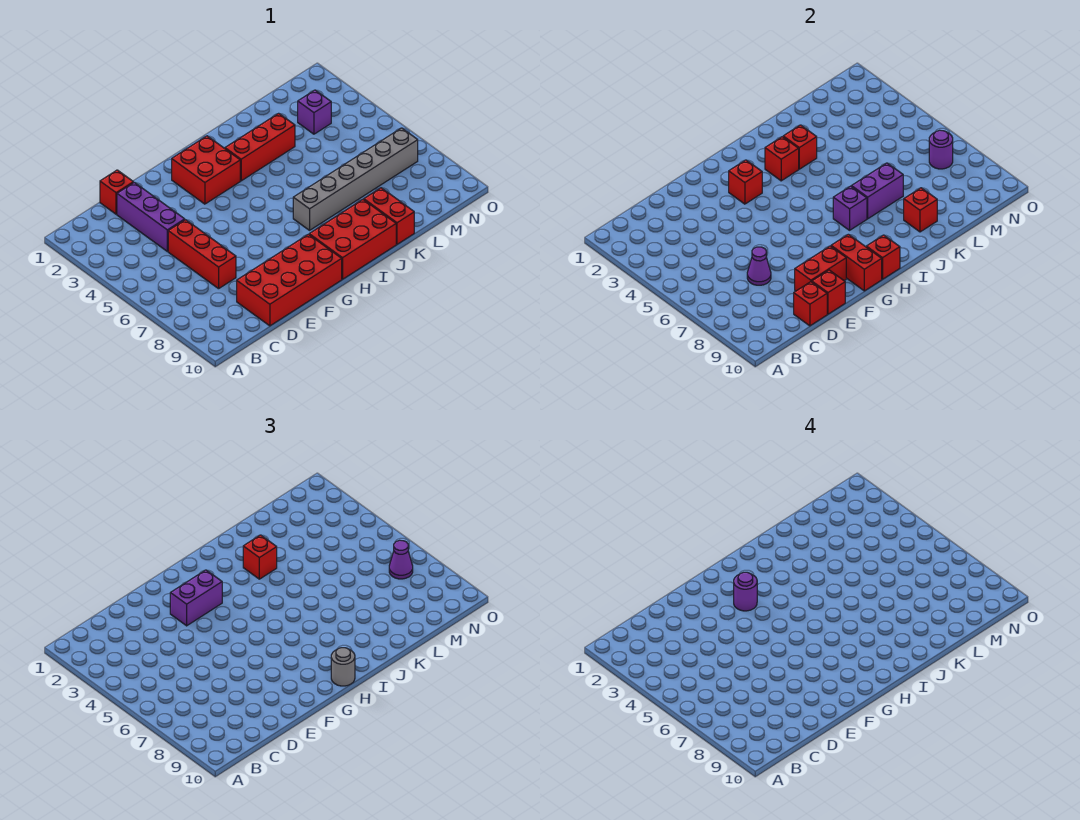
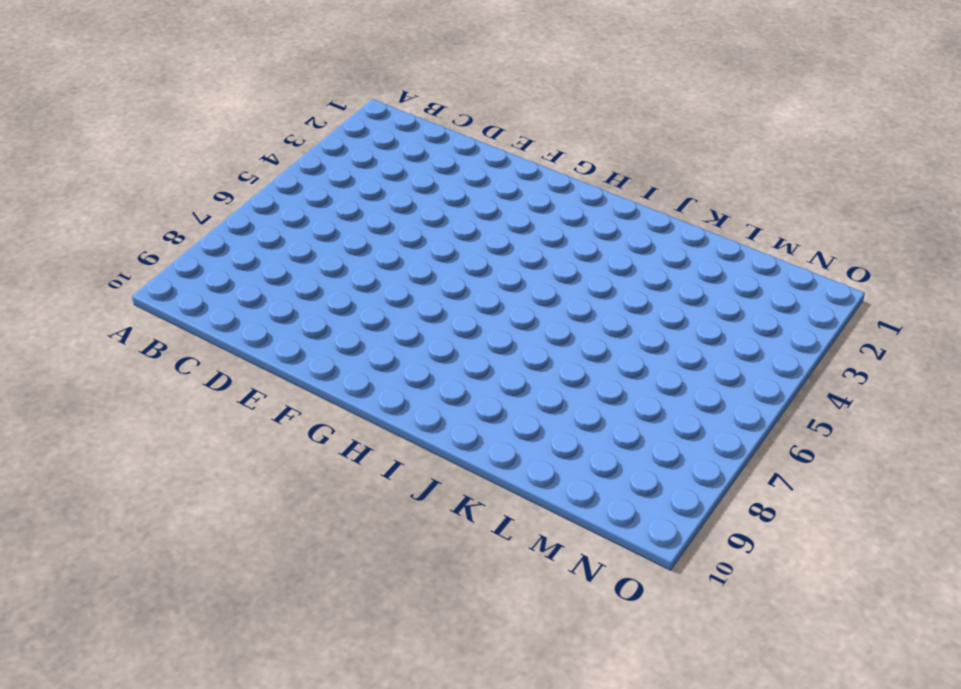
none -> red brick D1 level 1
none -> purple brick D2:D4 level 1
none -> red brick D5:D7 level 1

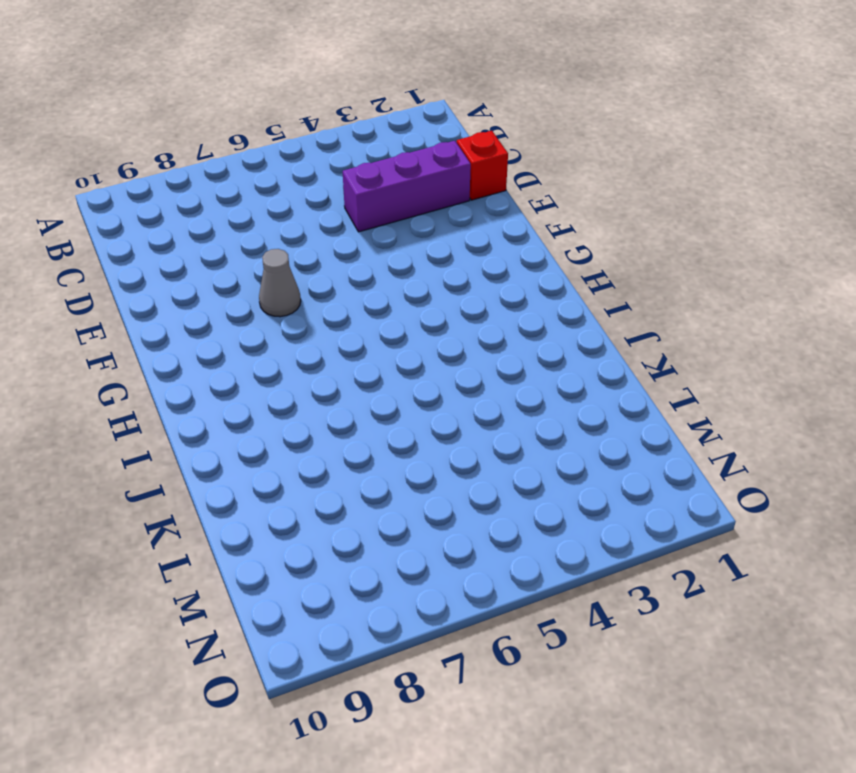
grey cone F7 level 1 -> none
none -> red brick D5:D7 level 1
none -> red brick D9:G10 level 1
none -> red brick G2:H3 level 1

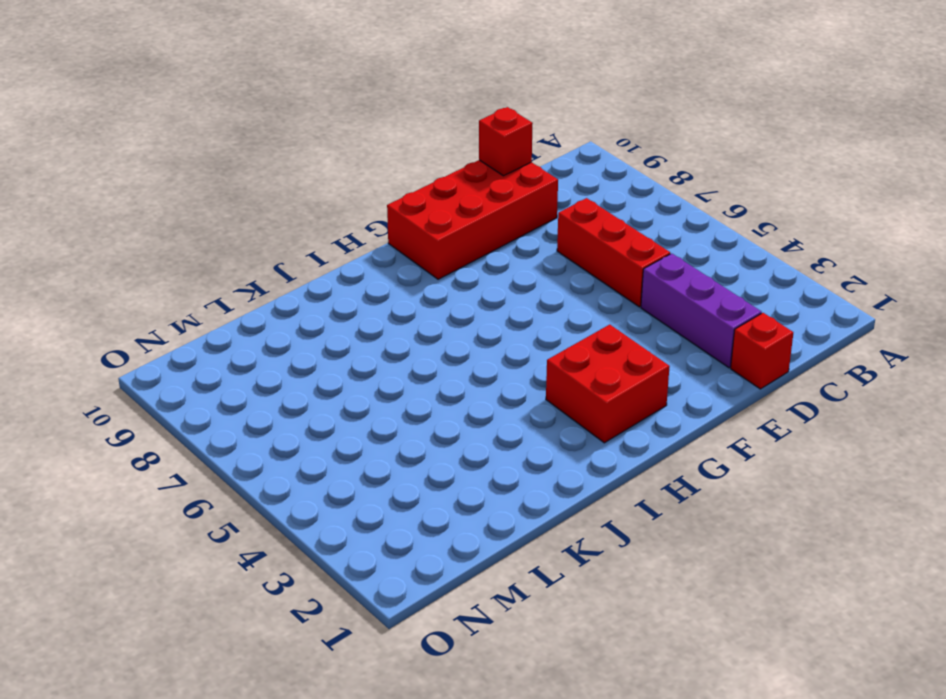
none -> red brick H9:J10 level 1
none -> red brick I3:K3 level 1
none -> grey brick I7:N7 level 1

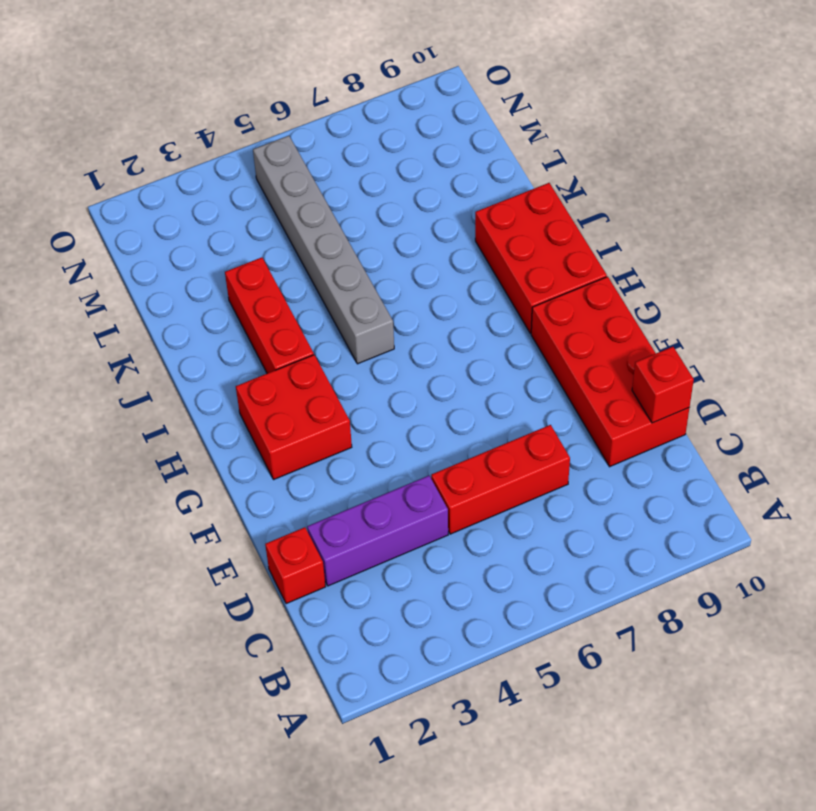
grey brick I5:N5 level 1 -> grey brick I7:N7 level 1
none -> red brick K9:K10 level 1
none -> purple brick M3 level 1
none -> purple cone D7 level 2

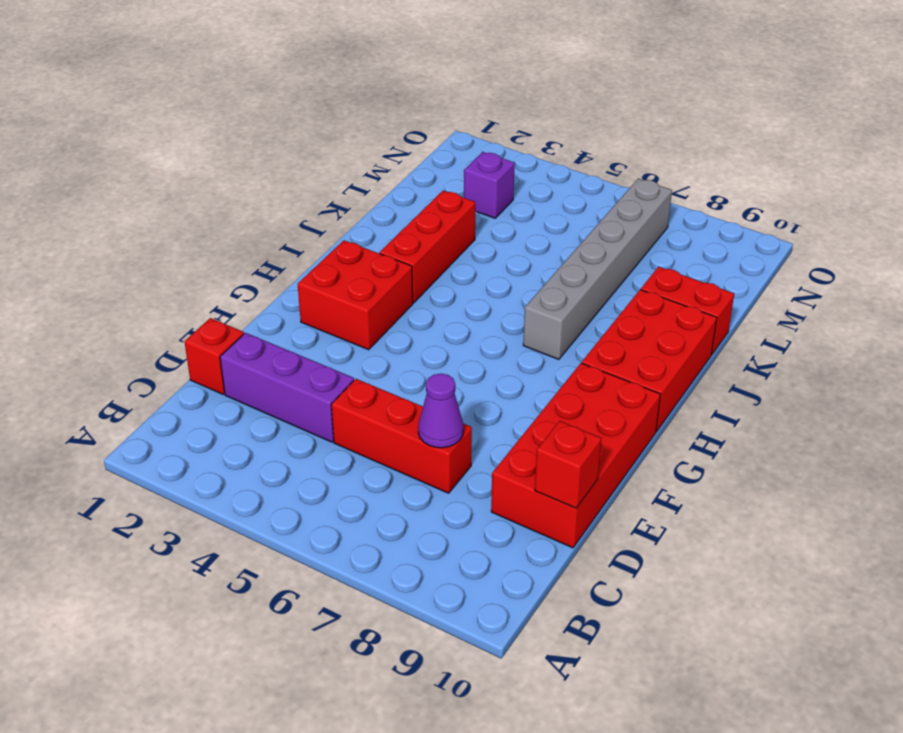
none -> red brick E9:F9 level 2
none -> red brick E10 level 2
none -> red brick G3 level 2

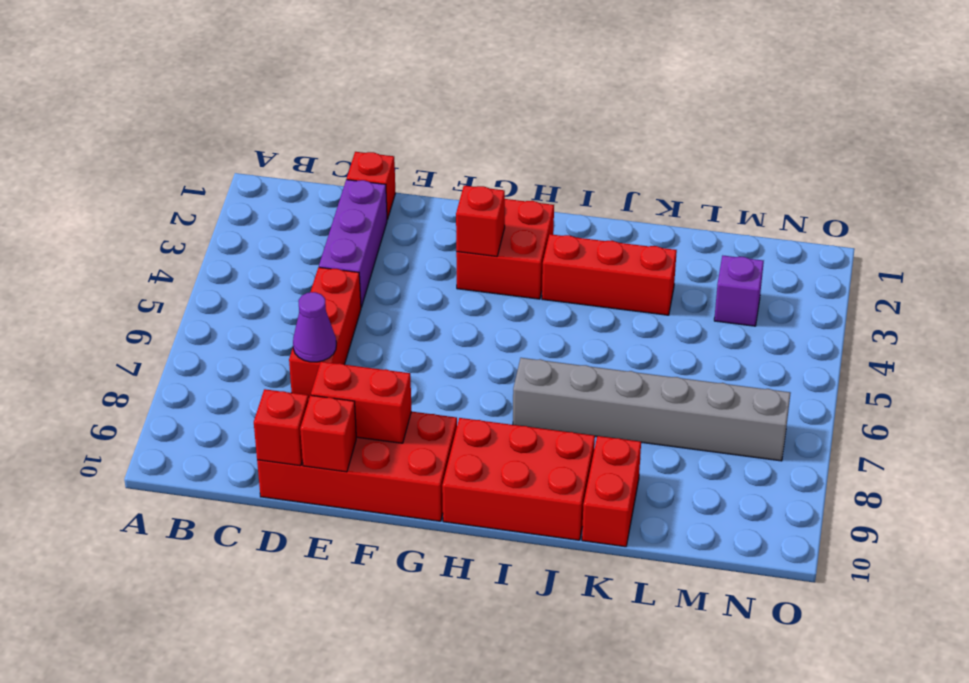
none -> red brick G9:G10 level 2
none -> red brick H10 level 2
none -> red brick I3 level 2

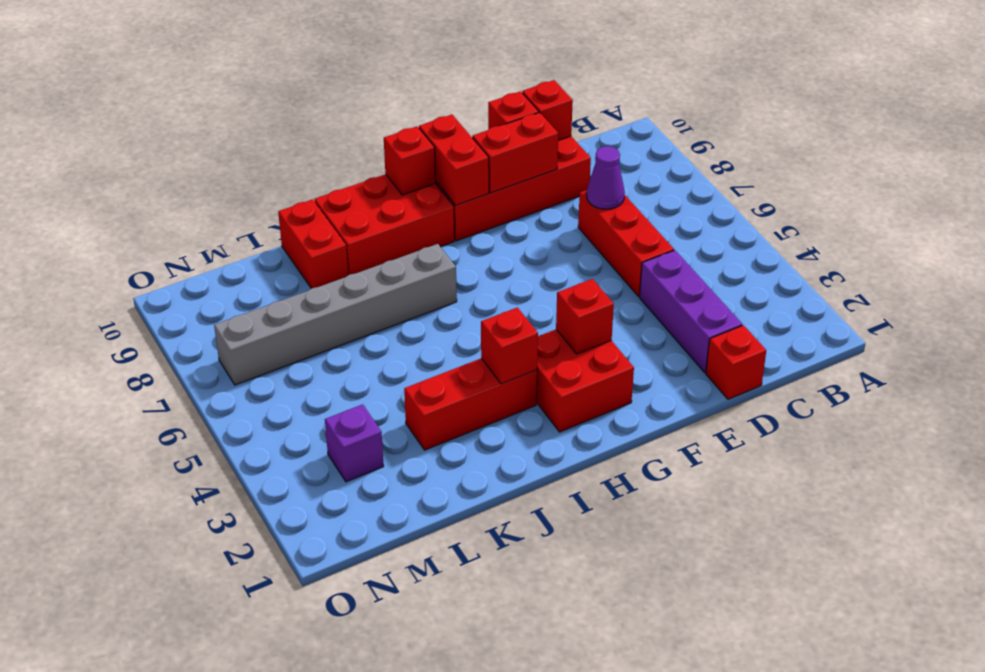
none -> purple brick I7 level 2
none -> red brick J3 level 2
none -> purple brick J7:K7 level 2

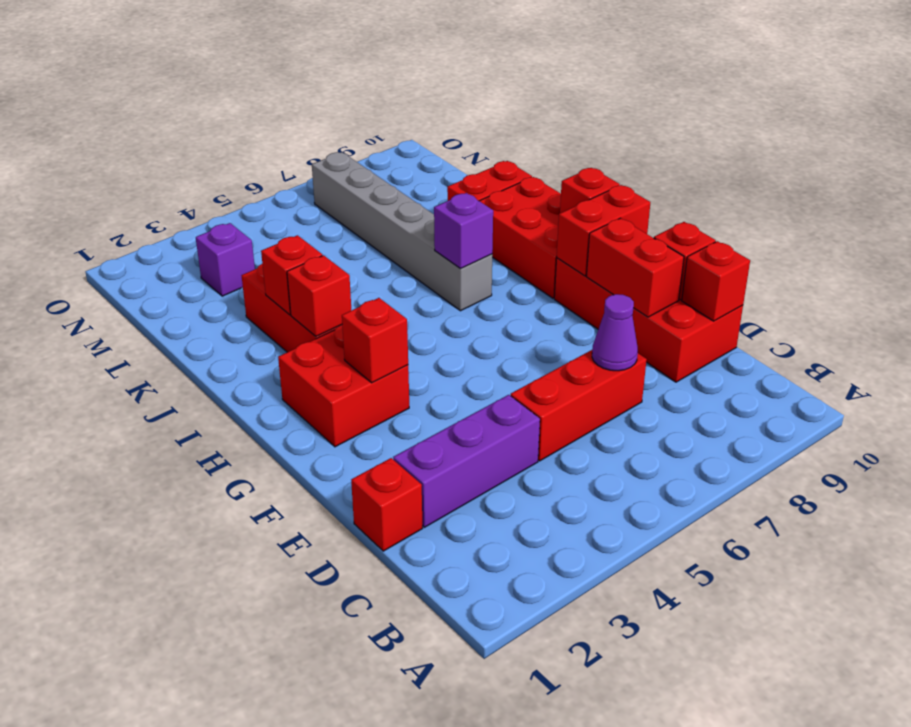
none -> purple brick J7:K7 level 2
none -> red brick K9 level 2
none -> purple round brick N7 level 2

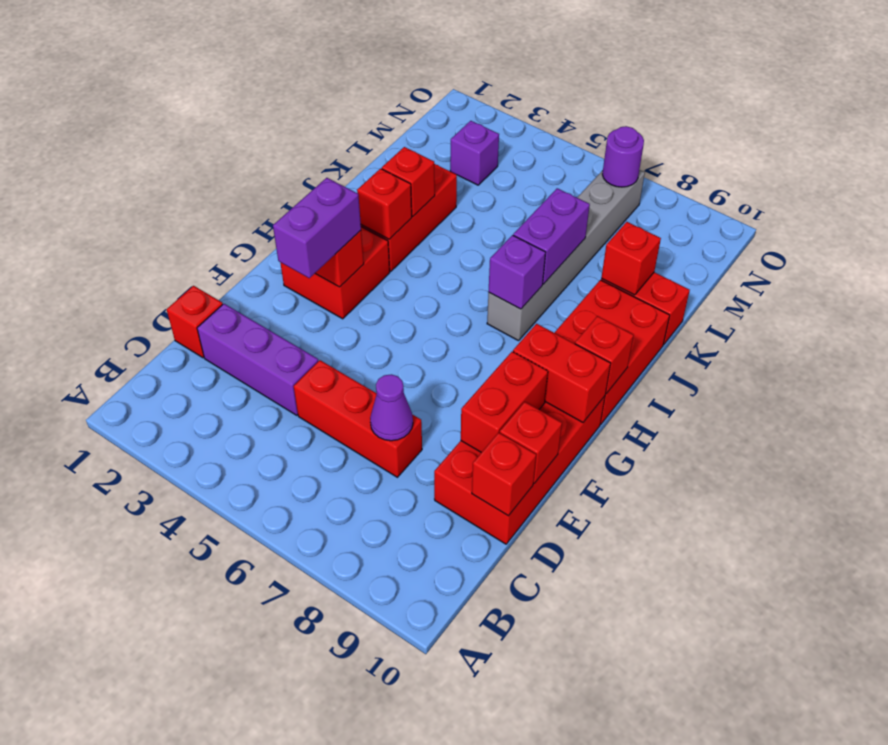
none -> grey round brick H10 level 3
none -> red brick J3 level 3
none -> purple cone N7 level 3

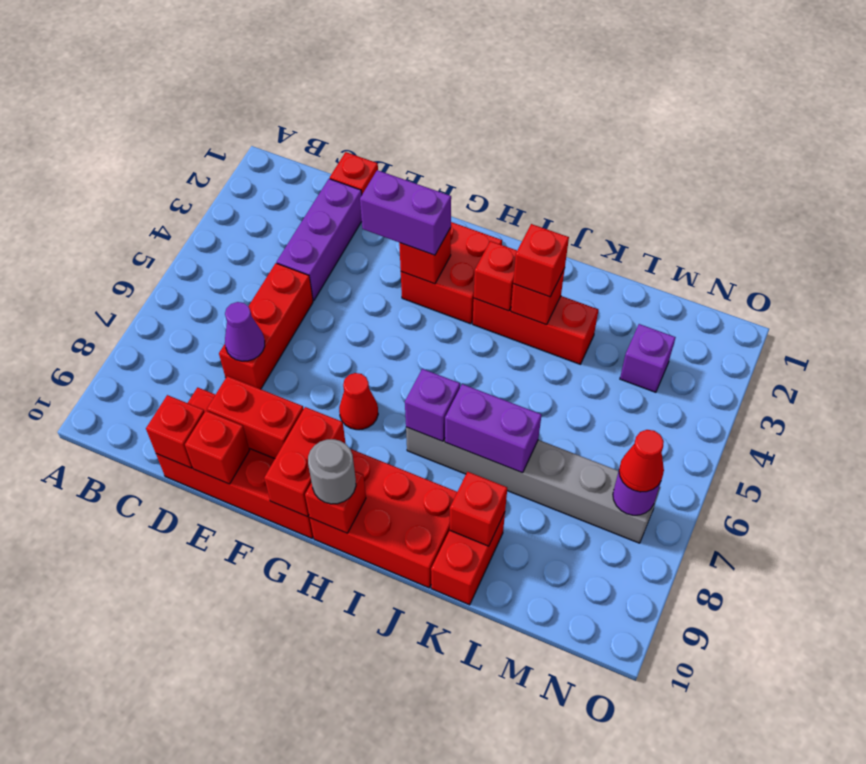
red cone G7 level 1 -> none
red cone N7 level 3 -> purple cone N7 level 3
none -> purple round brick G3 level 4

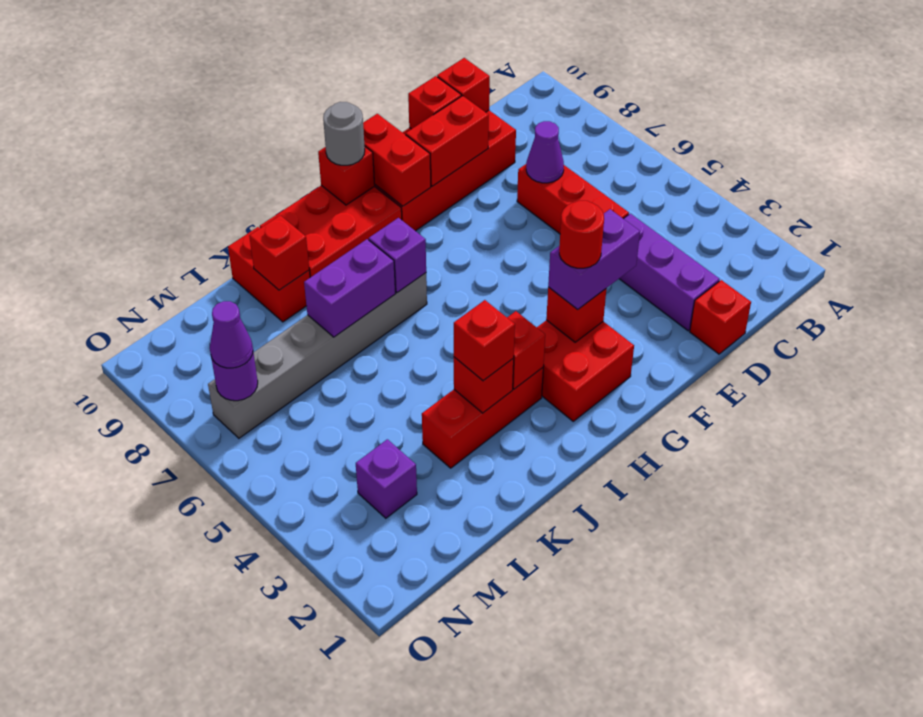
red round brick G3 level 4 -> purple round brick G3 level 4

